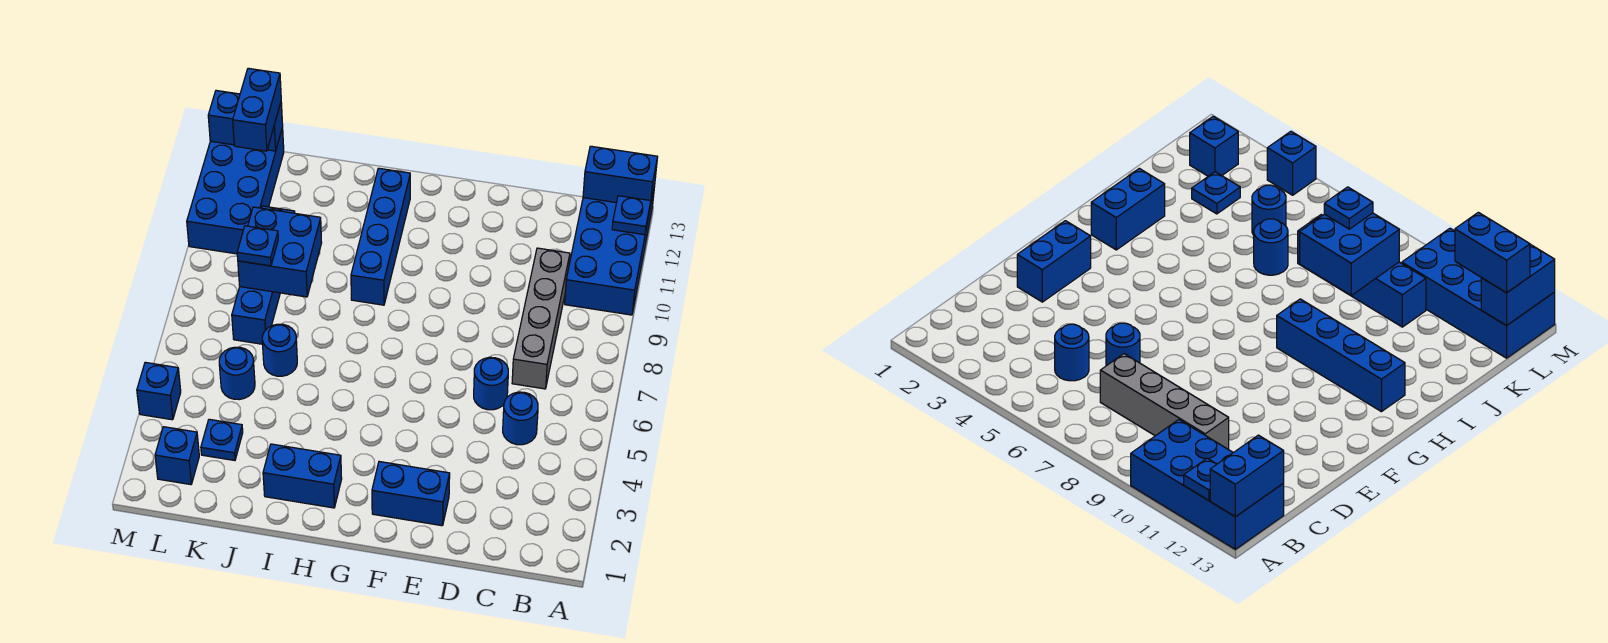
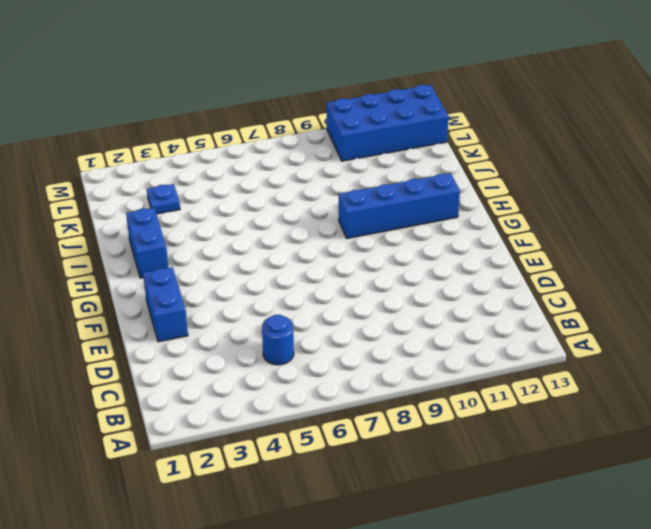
none -> blue brick A10:B13 level 1
none -> grey brick C7:C10 level 1
none -> blue round brick D6 level 1

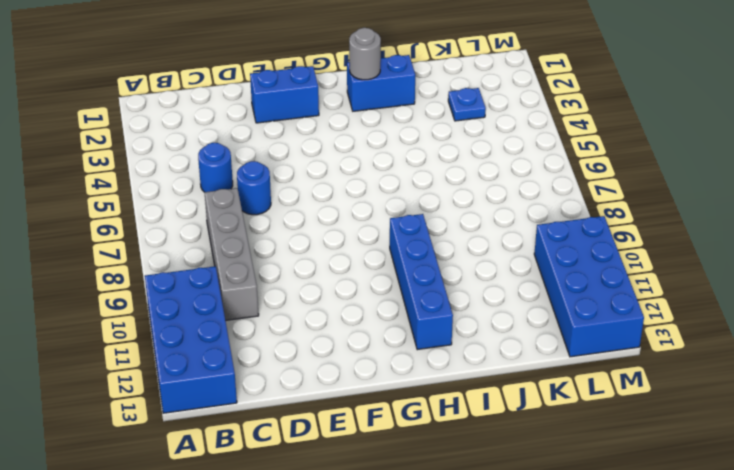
grey round brick H2 level 2 -> none
none -> blue round brick J6 level 1
none -> blue round brick K5 level 1
none -> blue brick K7:K10 level 1

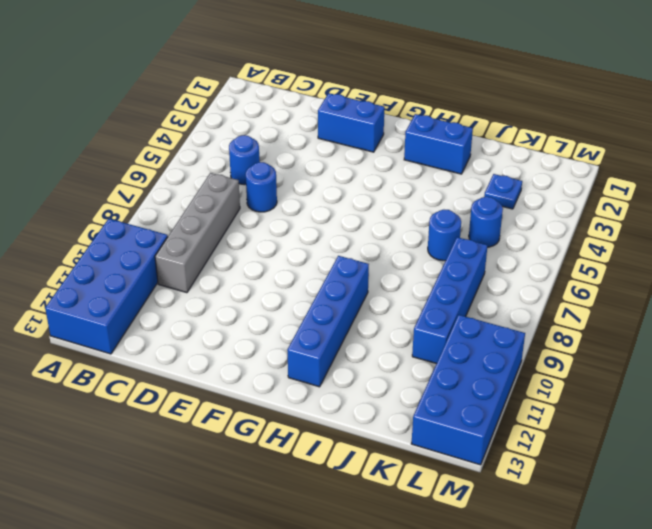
none -> blue brick L2 level 1
none -> blue brick M4 level 1
none -> blue plate A12 level 2

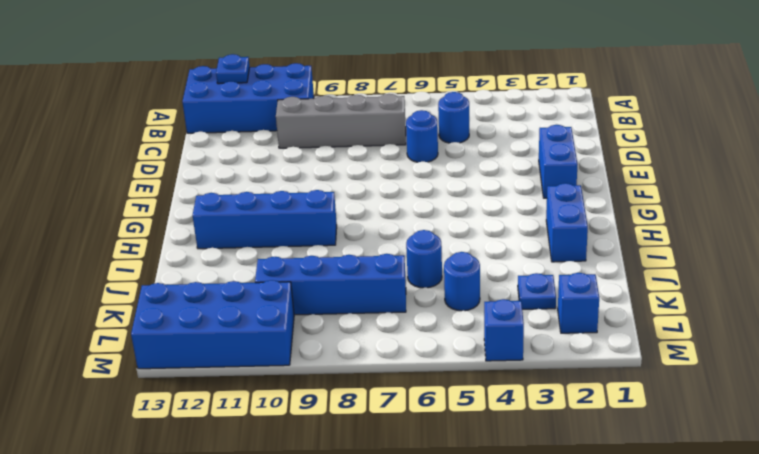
none -> blue brick A13:B13 level 2
none -> blue brick J8:K9 level 2
none -> blue brick L13:M13 level 2

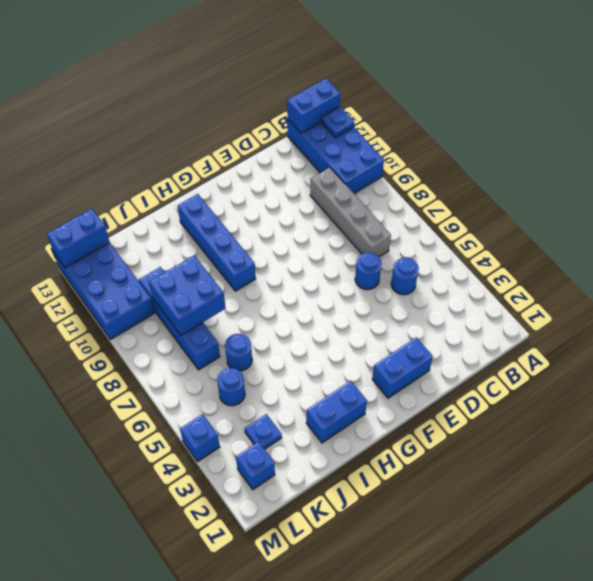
none -> blue plate K8 level 3
none -> blue brick L12:L13 level 3

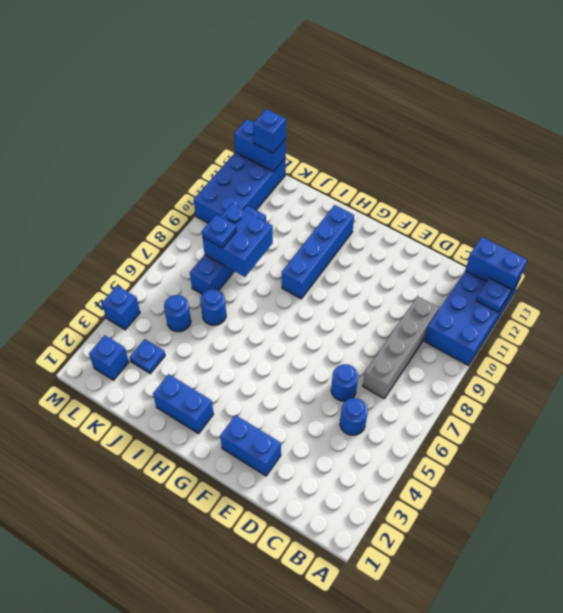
blue brick L13 level 3 -> blue brick L12:L13 level 3

